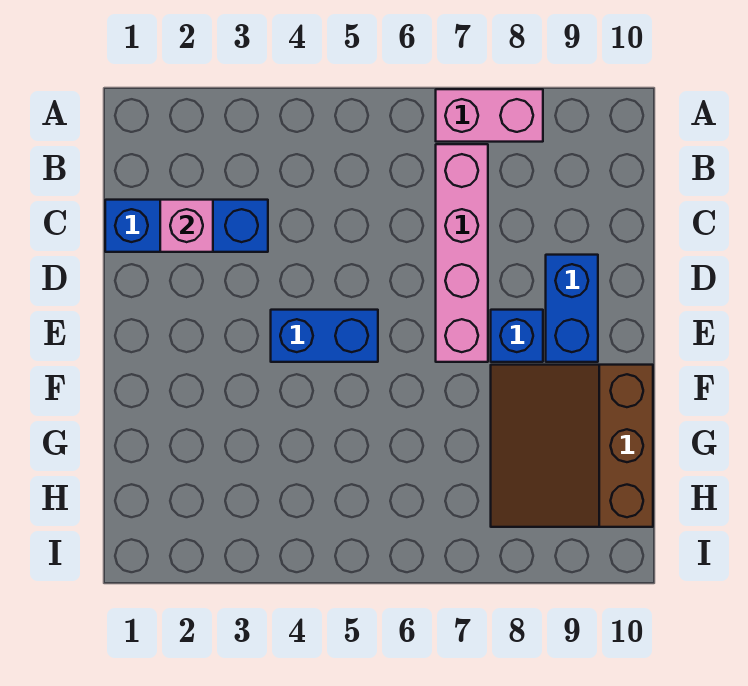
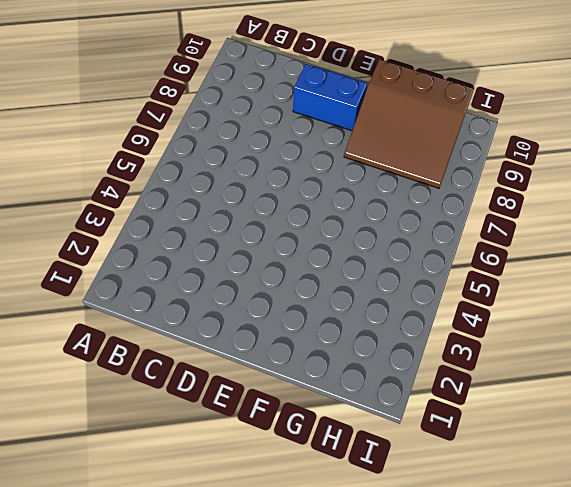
none -> pink brick A7:A8 level 1
none -> pink brick B7:E7 level 1

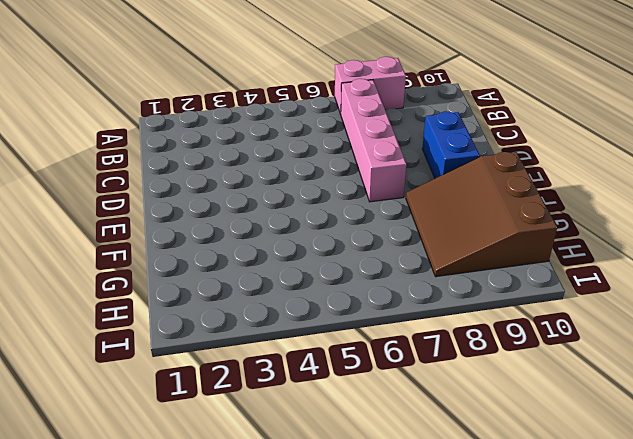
none -> blue brick C1:C3 level 1
none -> blue brick E4:E5 level 1

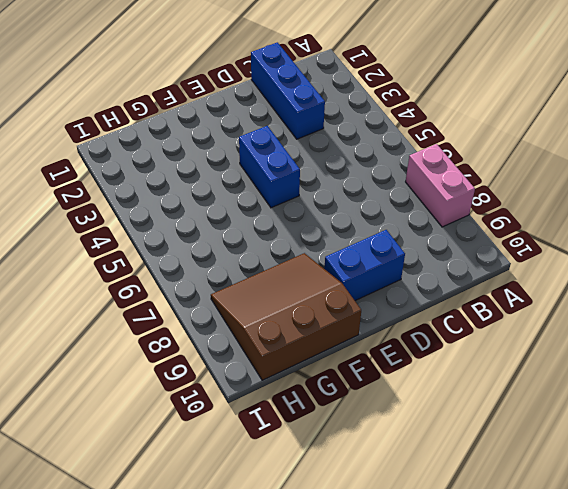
none -> pink brick B7:E7 level 1
none -> blue brick E8 level 1

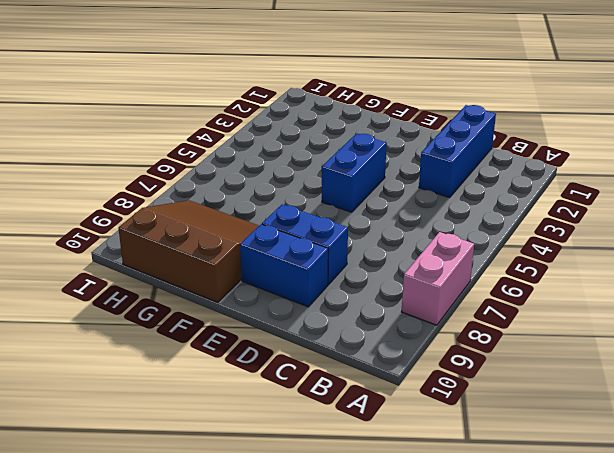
blue brick D8:E8 level 1 -> blue brick E8 level 1
none -> pink brick B7:E7 level 1
none -> pink brick C2 level 2

